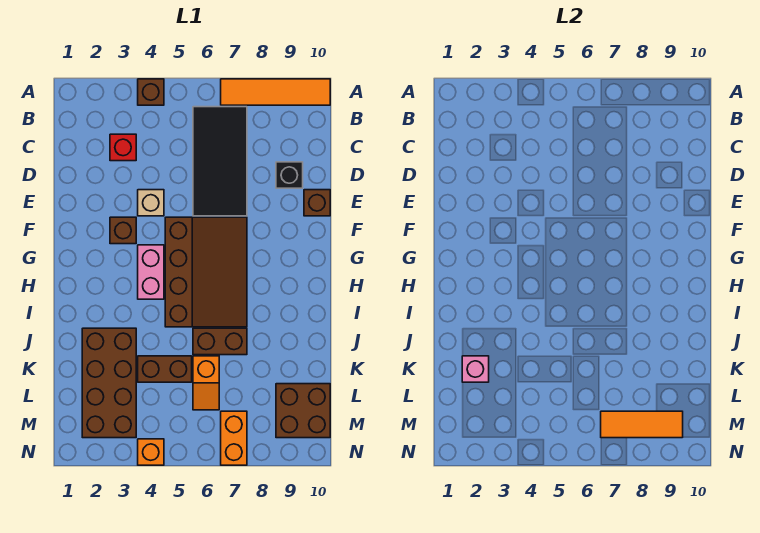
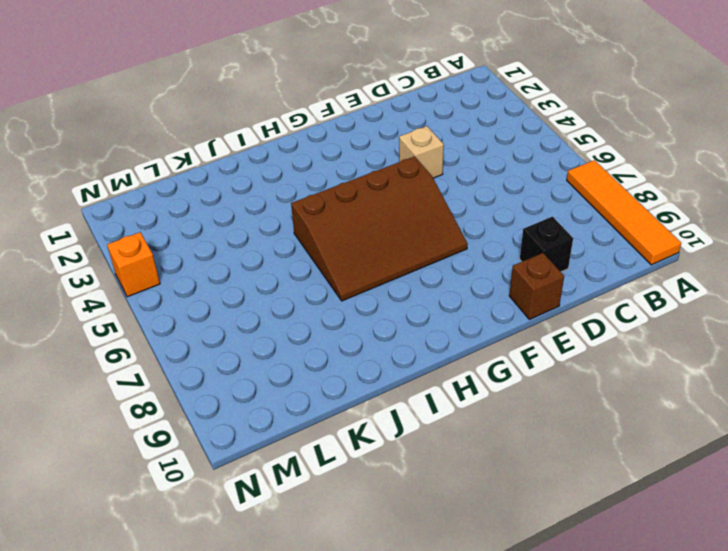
none -> brown brick A4 level 1
none -> black tile B6:E7 level 1
none -> red brick C3 level 1

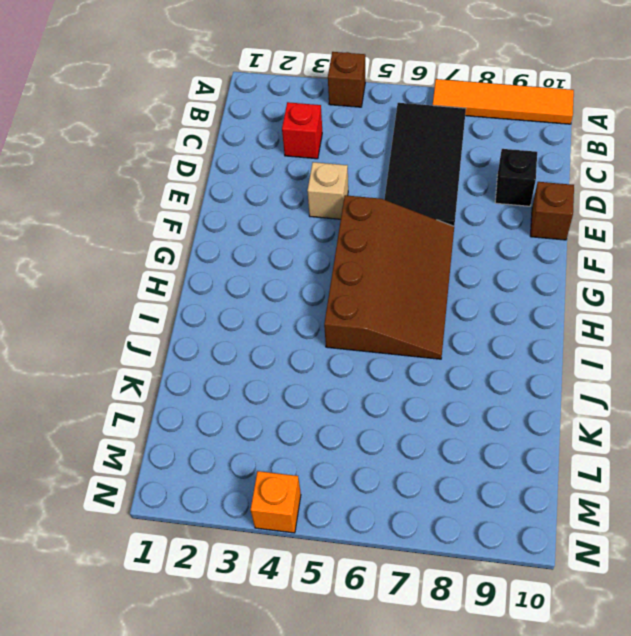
none -> brown brick F3 level 1
none -> pink brick G4:H4 level 1
none -> brown brick J2:M3 level 1

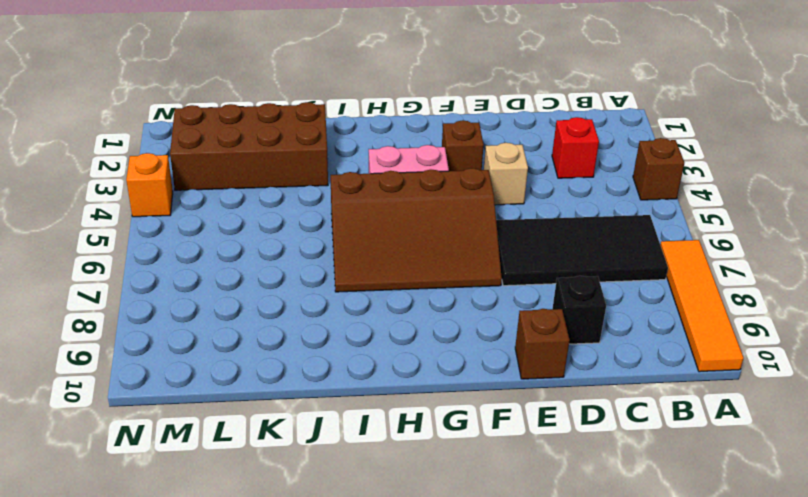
none -> brown brick J6:J7 level 1
none -> brown brick K4:K5 level 1
none -> orange slope K6:L6 level 1 top K

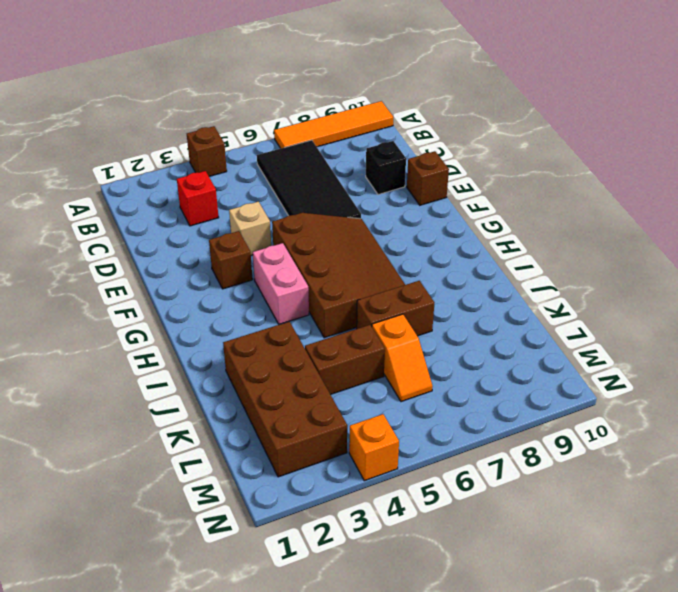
none -> brown brick L9:M10 level 1
none -> orange brick M7:N7 level 1
none -> pink brick K2 level 2

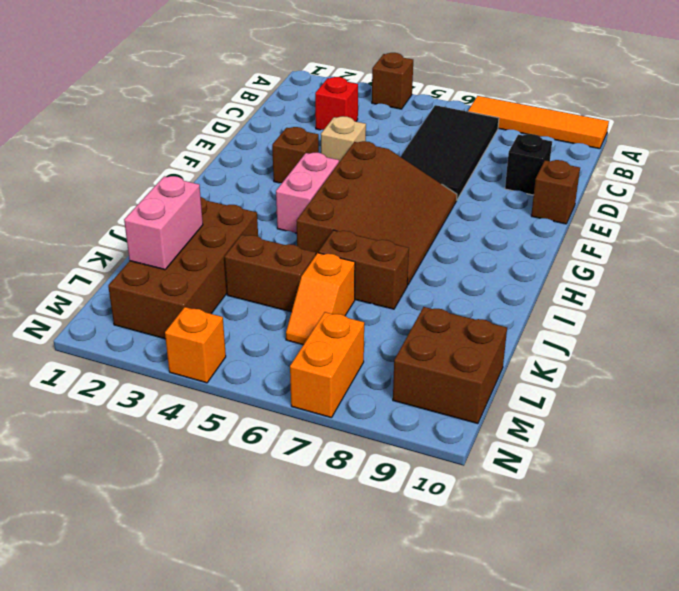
pink brick K2:L2 level 2 -> pink brick K2 level 2
none -> orange tile M7:M9 level 2

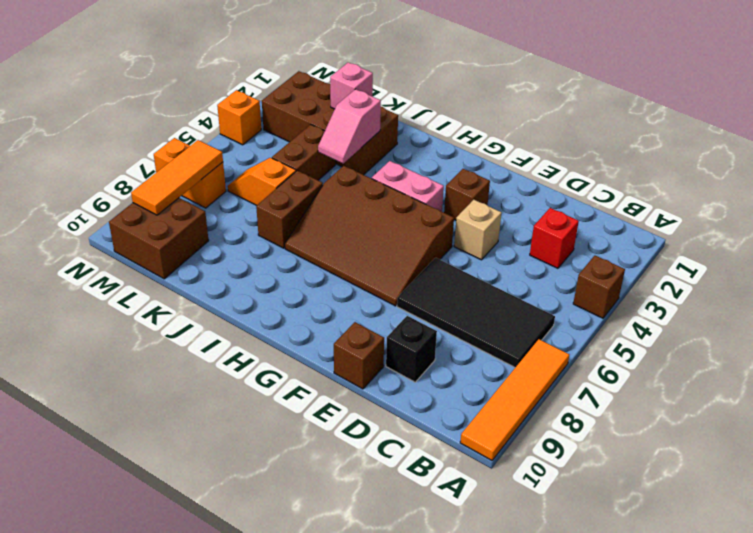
pink slope J3:J4 level 2 top 3 -> none

